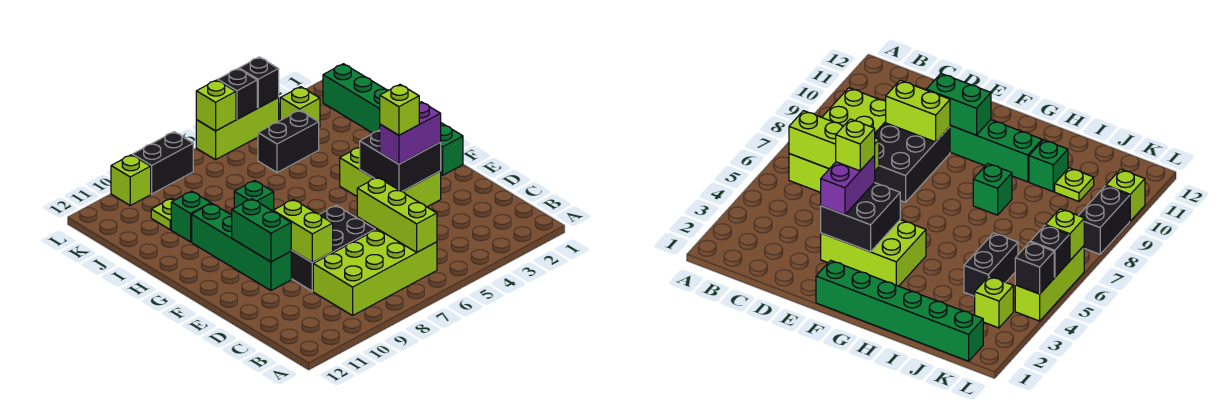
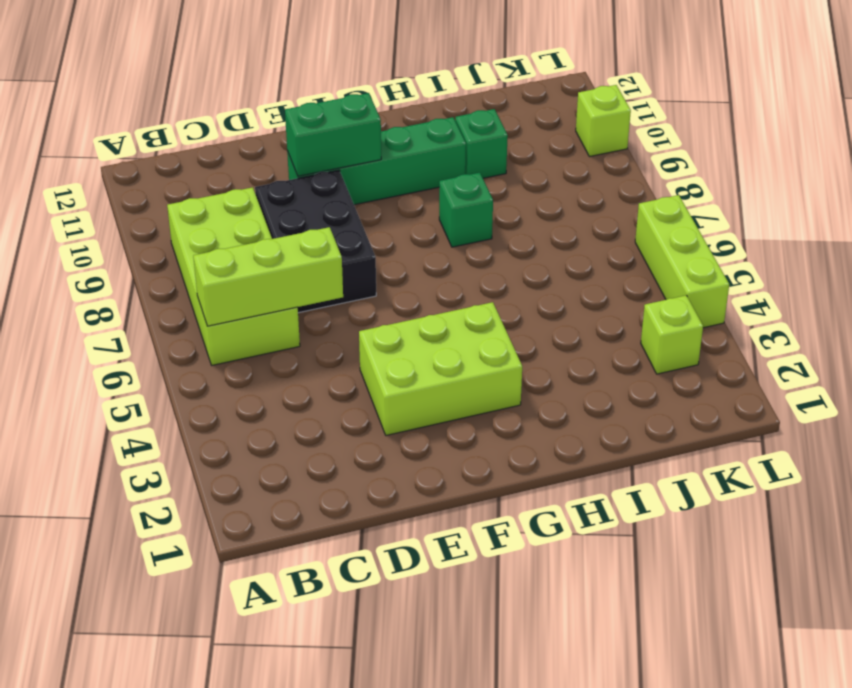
none -> green brick F1:K1 level 1
none -> black brick J4:J5 level 1
none -> lime plate J10 level 1

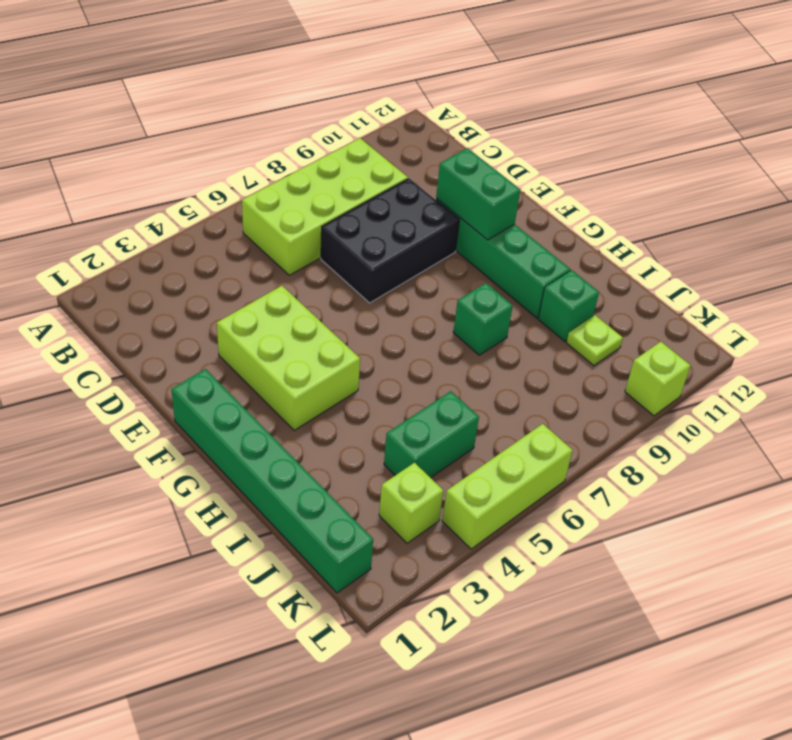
green brick J4:J5 level 1 -> black brick J4:J5 level 1
none -> black brick L8:L9 level 1
none -> lime brick B6:D6 level 2
none -> lime brick D9:E9 level 2

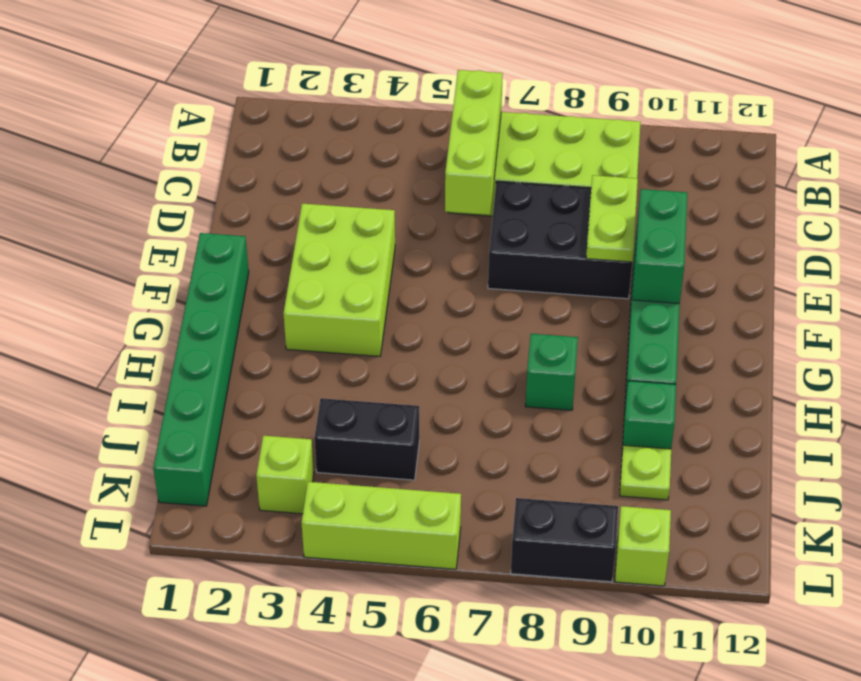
lime plate D9:E9 level 2 -> lime brick D9:E9 level 2
none -> black brick E3:F4 level 2
none -> black brick L4 level 2
none -> black brick L5 level 2

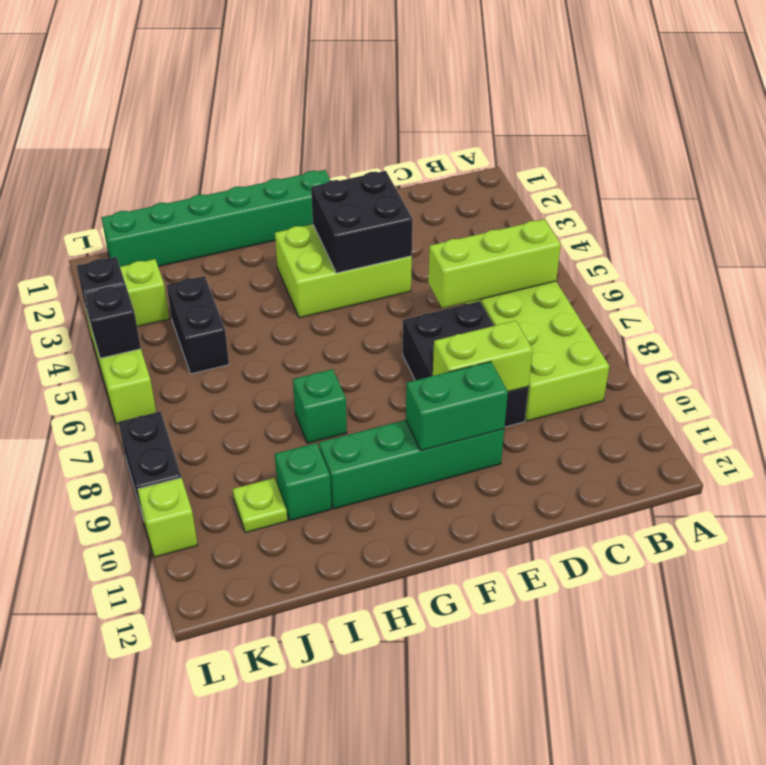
none -> lime brick L6 level 2
none -> purple brick E3:E4 level 3
none -> lime brick E4 level 4

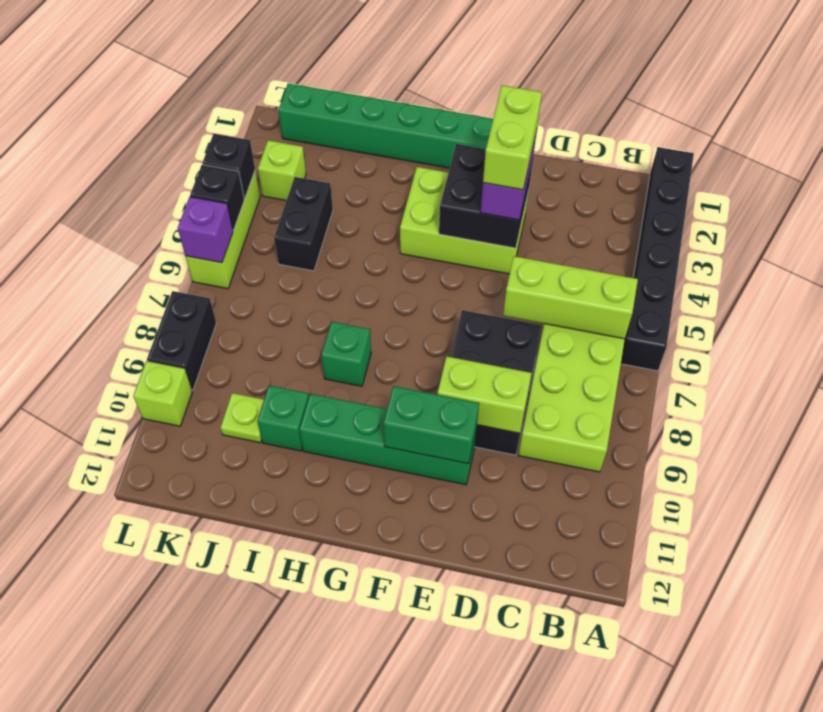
black brick A1:A6 level 1 -> none
lime brick E3:E4 level 4 -> lime brick E4 level 4
purple brick L6 level 2 -> lime brick L6 level 2

